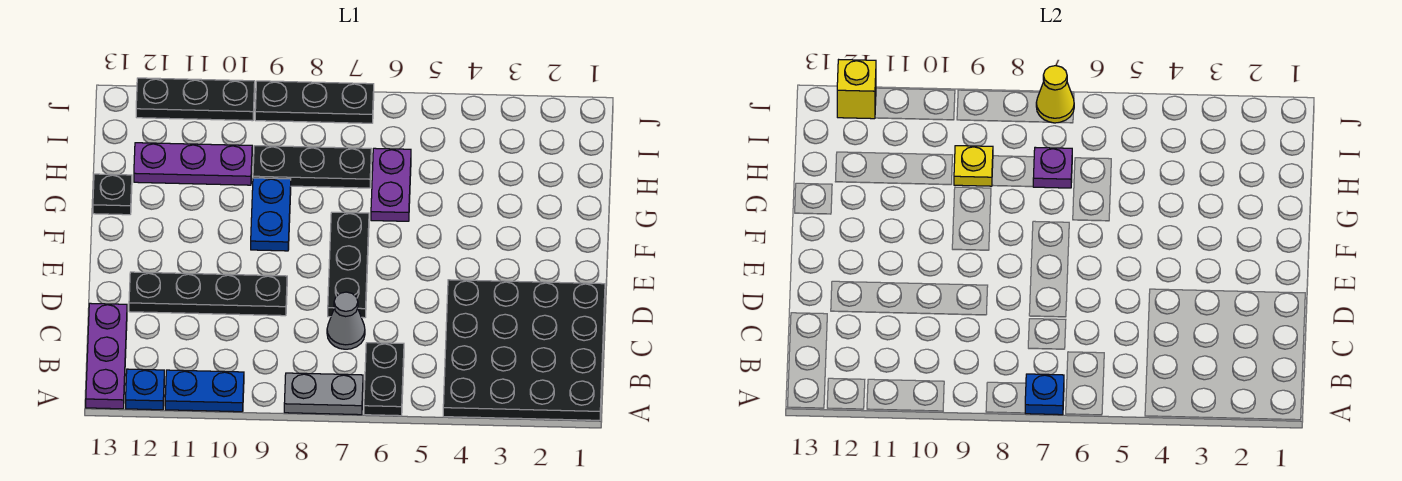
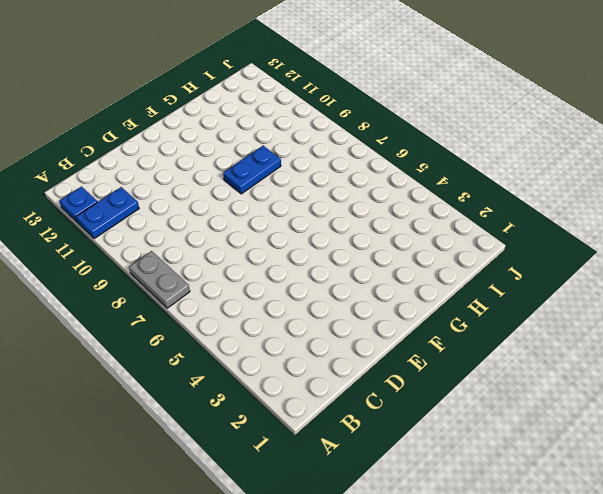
blue plate A11:B11 level 1 -> blue plate A10:A11 level 1
none -> black plate A1:D4 level 1
none -> black plate A6:B6 level 1
none -> purple plate A13:C13 level 1

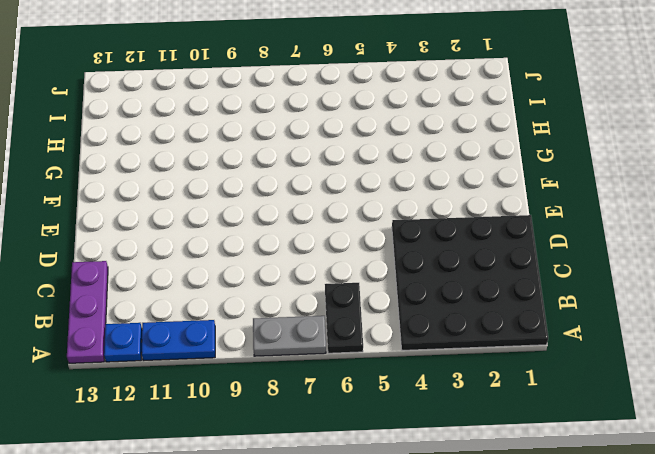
none -> grey cone C7 level 1
none -> black plate D7:F7 level 1
none -> black plate D9:D12 level 1

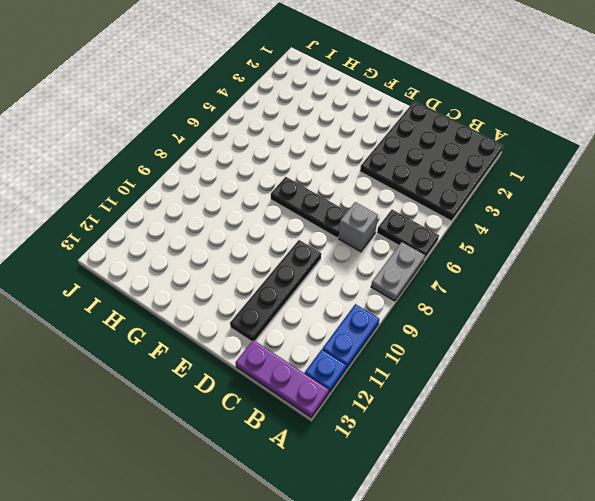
grey brick C7 level 1 -> grey cone C7 level 1
none -> blue plate F9:G9 level 1
none -> purple plate G6:H6 level 1
none -> black plate G13 level 1

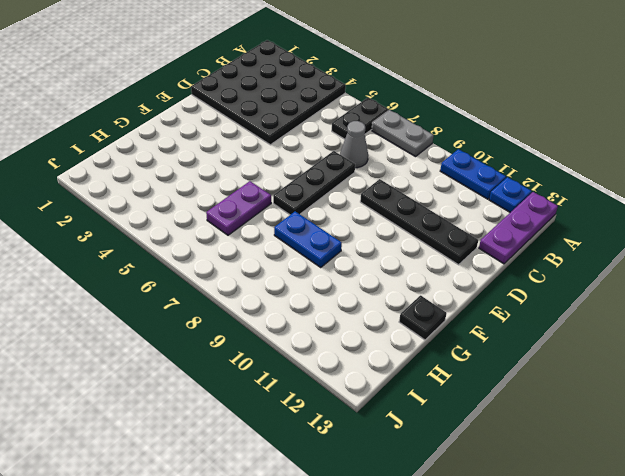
blue plate G8:G9 level 1 -> blue plate F9:G9 level 1
none -> black plate H7:H9 level 1
none -> purple plate H10:H12 level 1
none -> black plate J7:J9 level 1

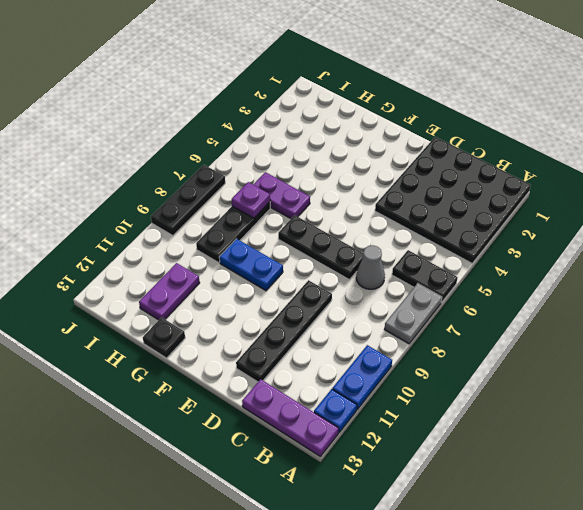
purple plate H11:H12 level 1 -> purple plate H10:H12 level 1
none -> black plate J10:J12 level 1
none -> blue plate A7 level 2
none -> yellow plate H9 level 2

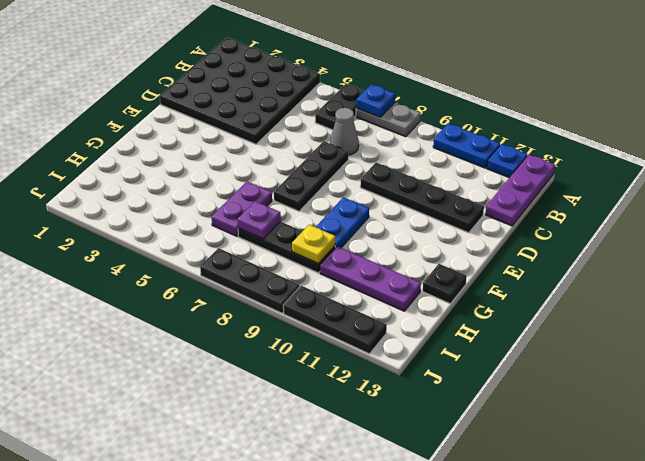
none -> yellow cone J7 level 2
none -> yellow brick J12 level 2

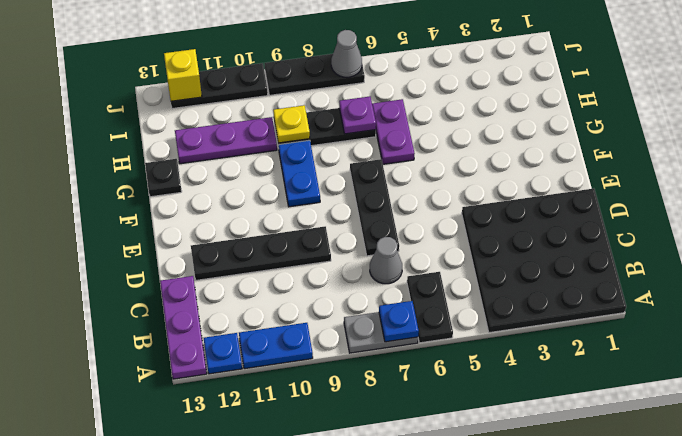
grey cone J7 level 2 -> yellow cone J7 level 2

